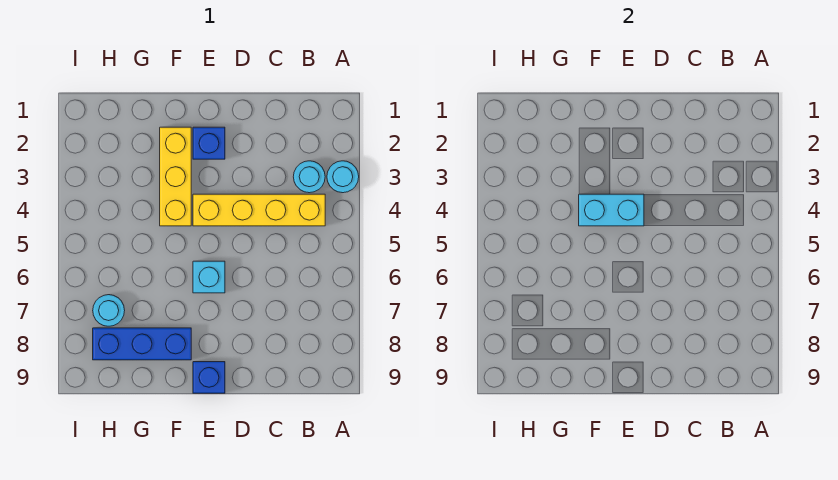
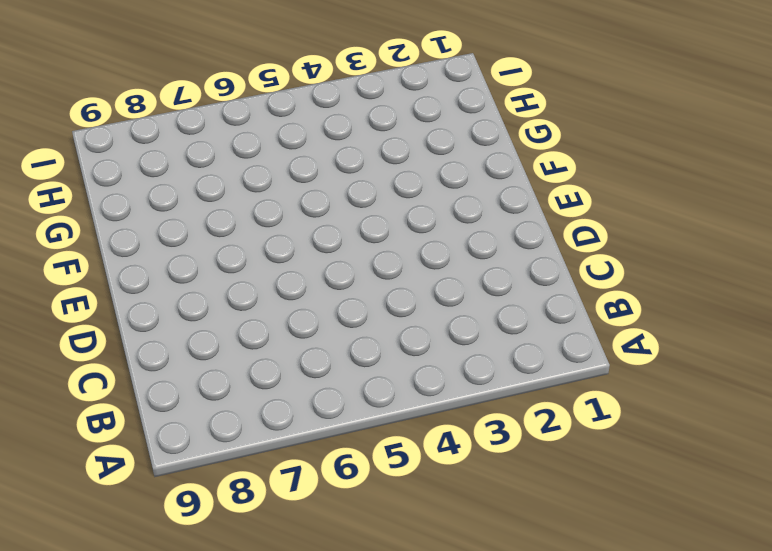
none -> cyan round brick A3 level 1
none -> cyan round brick B3 level 1

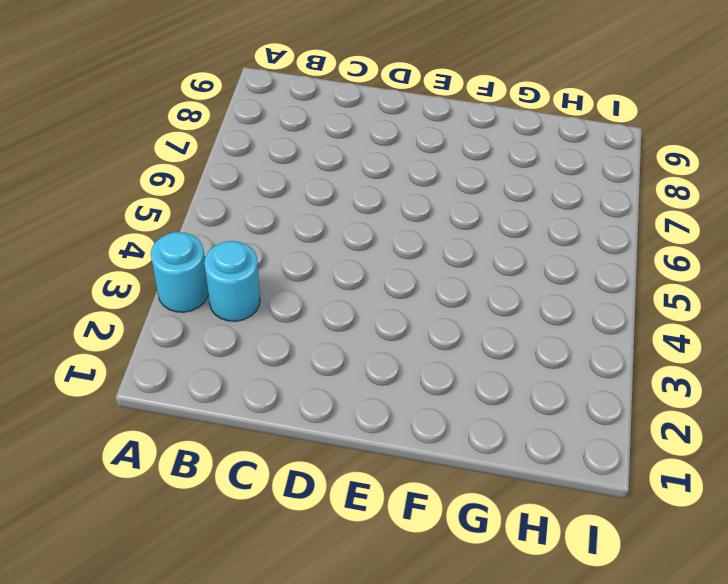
none -> yellow brick B4:E4 level 1
none -> blue brick E2 level 1

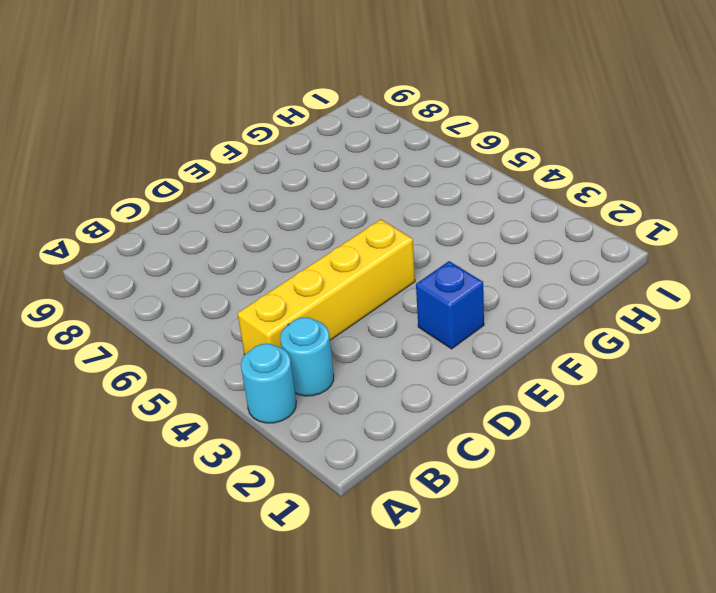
none -> cyan brick E6 level 1
none -> blue brick E9 level 1

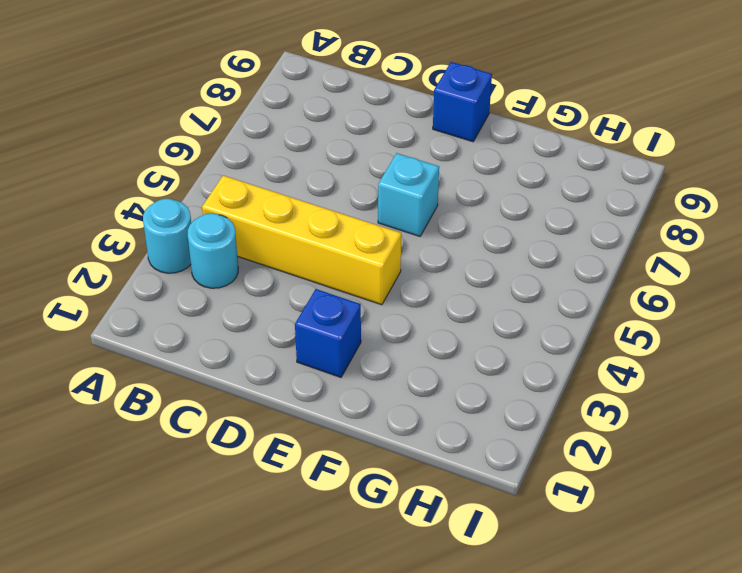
none -> yellow brick F2:F4 level 1
none -> blue brick F8:H8 level 1

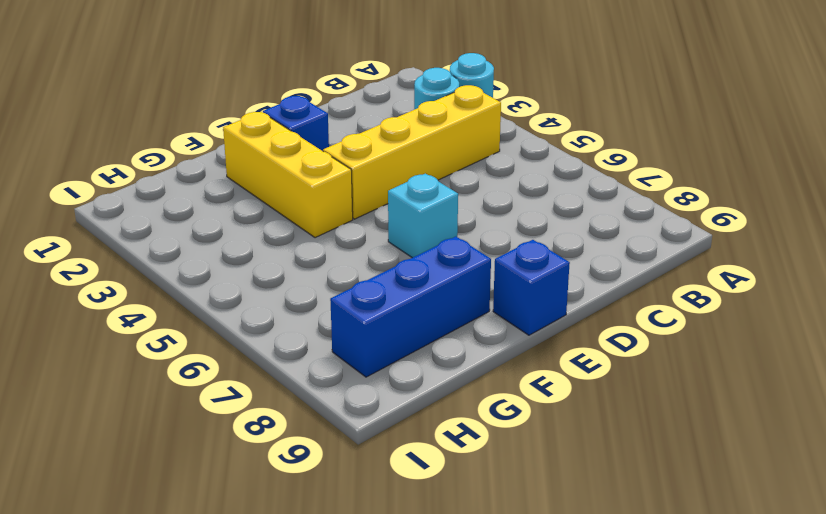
none -> cyan round brick H7 level 1
none -> cyan brick E4:F4 level 2

